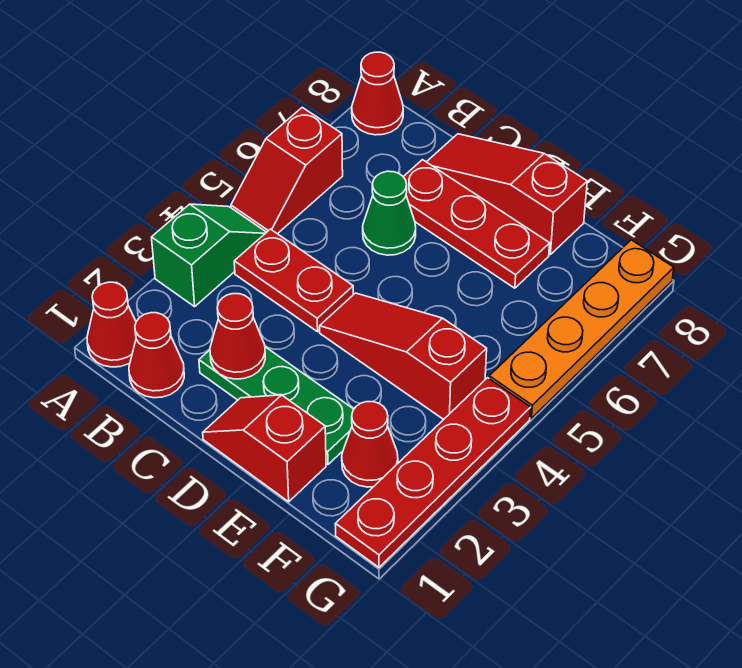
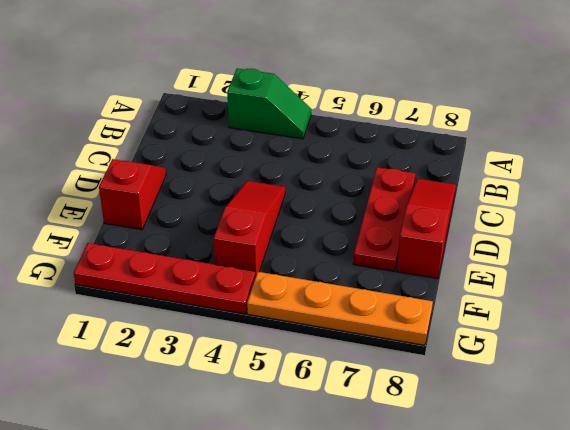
none -> red cone A1 level 1
none -> red slope A5:A6 level 1 top 6
none -> red cone A8 level 1

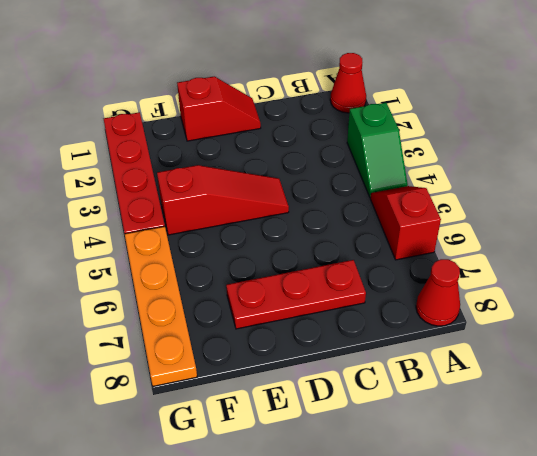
none -> red cone B1 level 1
none -> red plate B4:C4 level 1
none -> green plate C2:E2 level 1

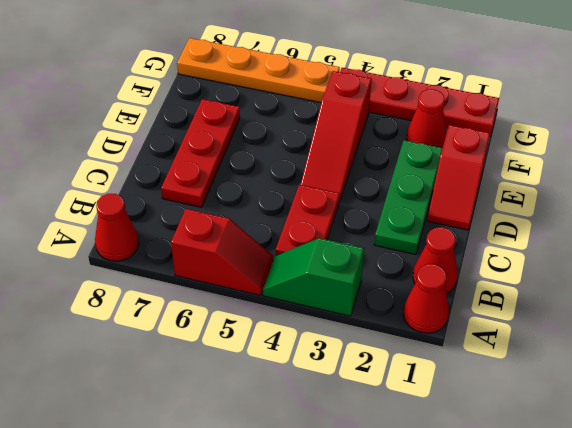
none -> green cone C6 level 1
none -> red slope C8:E8 level 1 top E
none -> red cone C2 level 2

